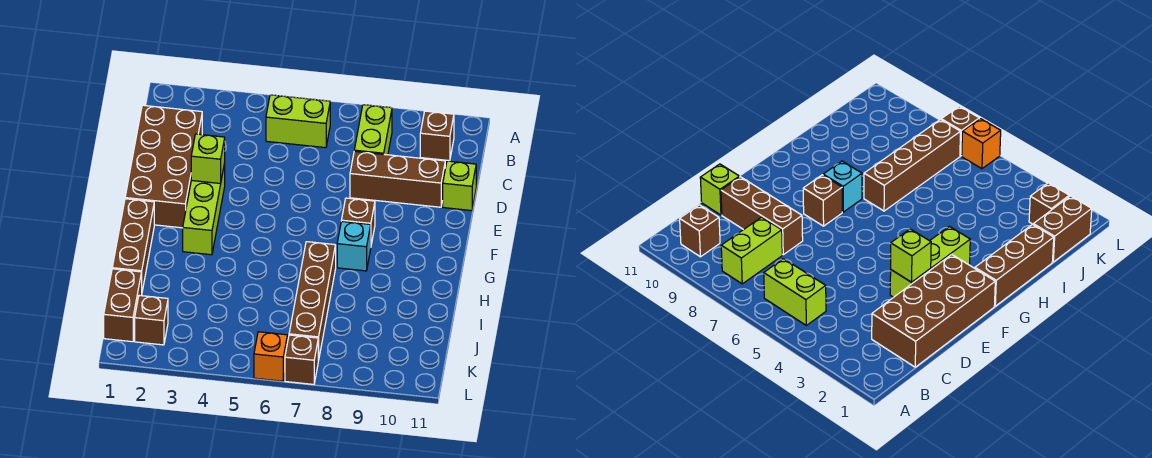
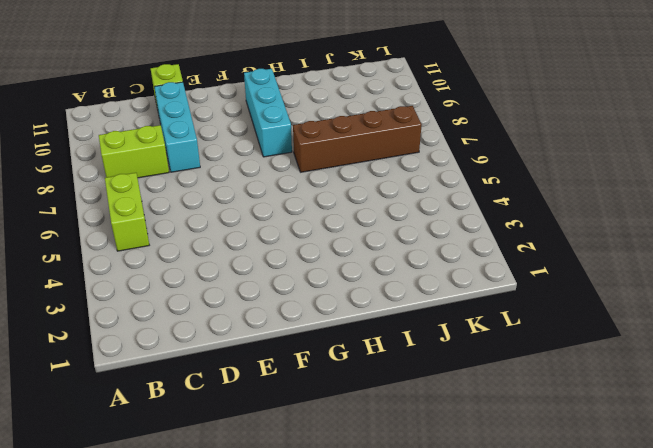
cyan brick D8:D10 level 1 -> brown brick D8:D10 level 1
cyan brick G8:G10 level 1 -> cyan brick G8 level 1
none -> brown brick B10 level 1
none -> brown brick C1:F2 level 1
none -> lime brick E3:G3 level 1

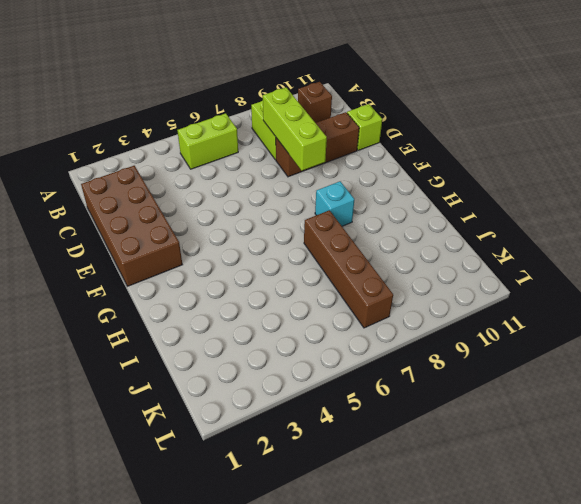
lime brick C8:E8 level 2 -> lime brick E3:G3 level 1
none -> brown brick F8 level 1
none -> brown brick G1:I1 level 1
none -> brown brick J1:K1 level 1

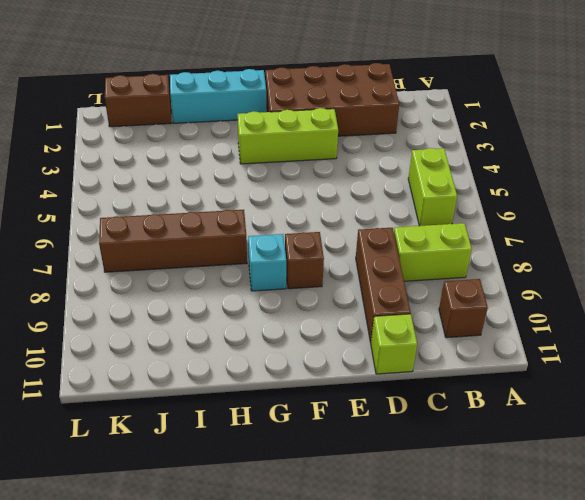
cyan brick G1:I1 level 1 -> brown brick G1:I1 level 1
none -> brown brick K2 level 1
none -> orange brick L6 level 1
none -> brown brick L7 level 1

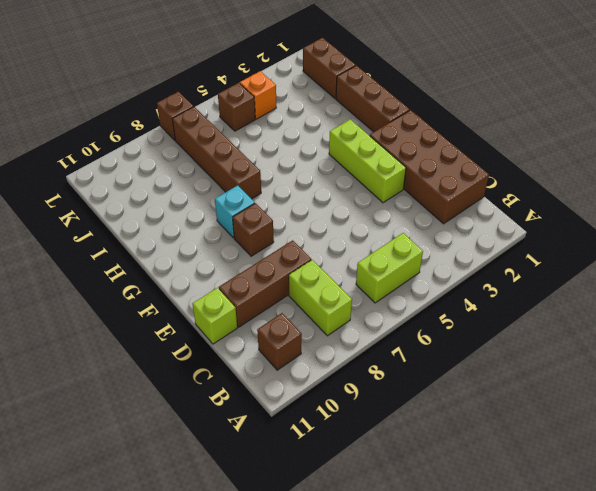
orange brick K4 level 1 -> orange brick L6 level 1
brown brick K5 level 1 -> brown brick K2 level 1
none -> lime brick E3 level 2

